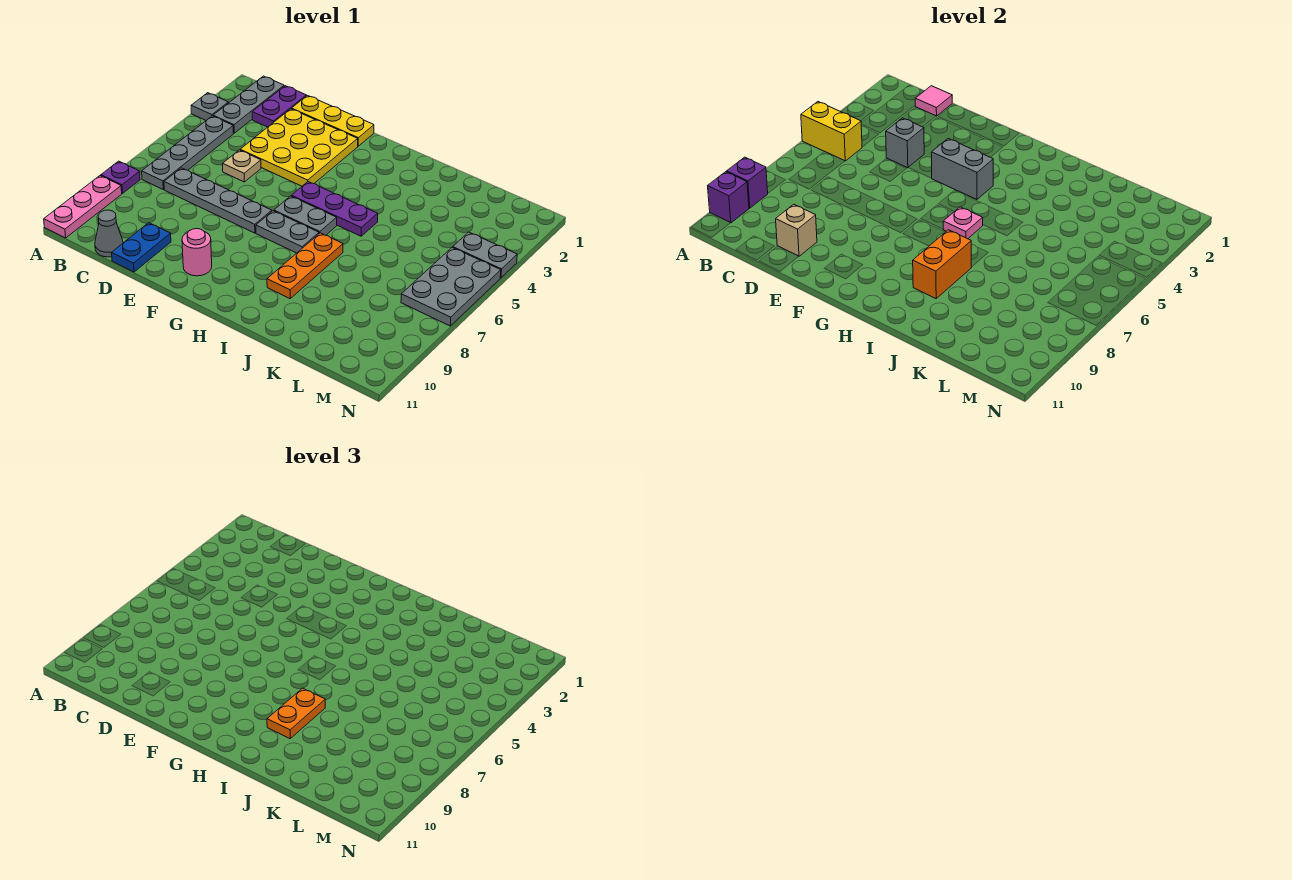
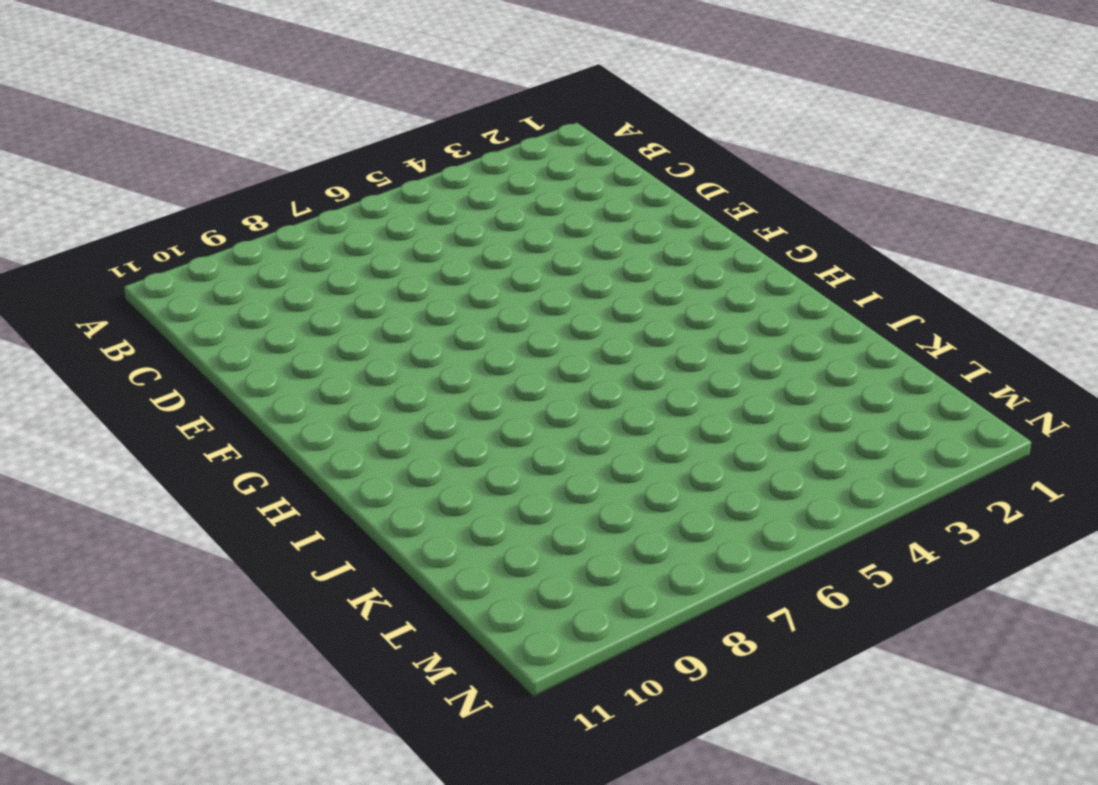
none -> grey plate A3 level 1
none -> purple plate A8 level 1
none -> pink plate A9:A11 level 1

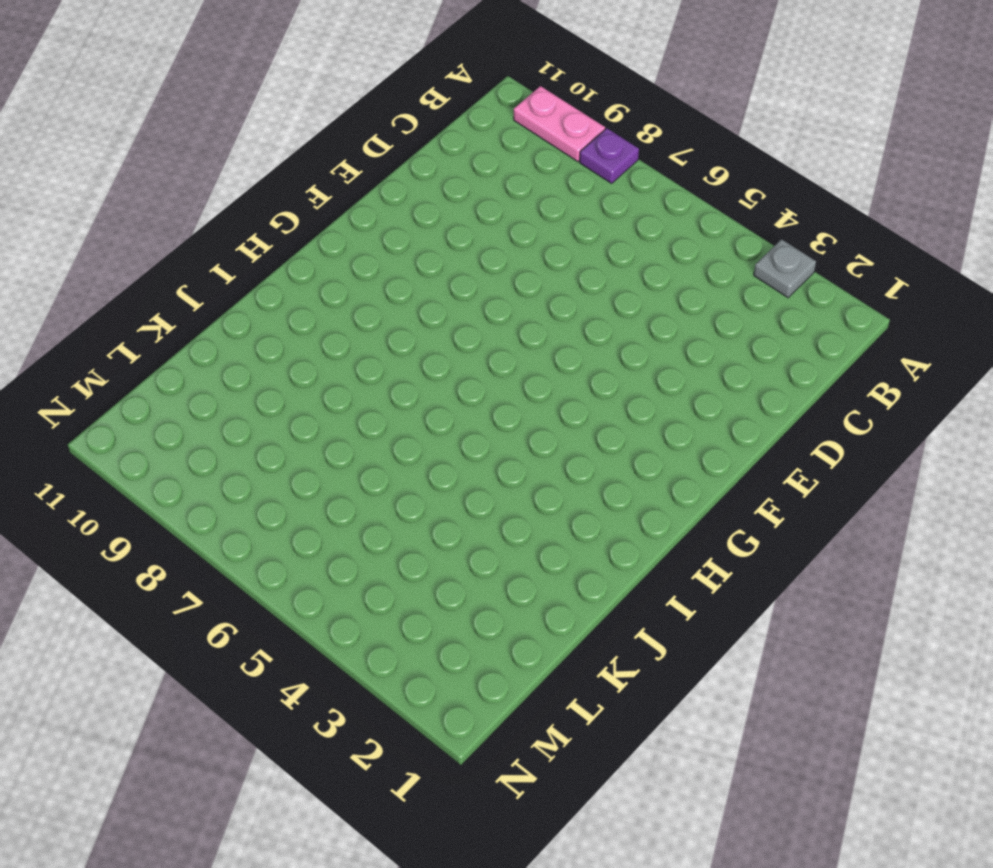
pink plate A9:A10 level 1 -> pink plate A9:A11 level 1
none -> grey plate B1:B3 level 1
none -> grey plate B4:B7 level 1
none -> purple plate C1:C2 level 1

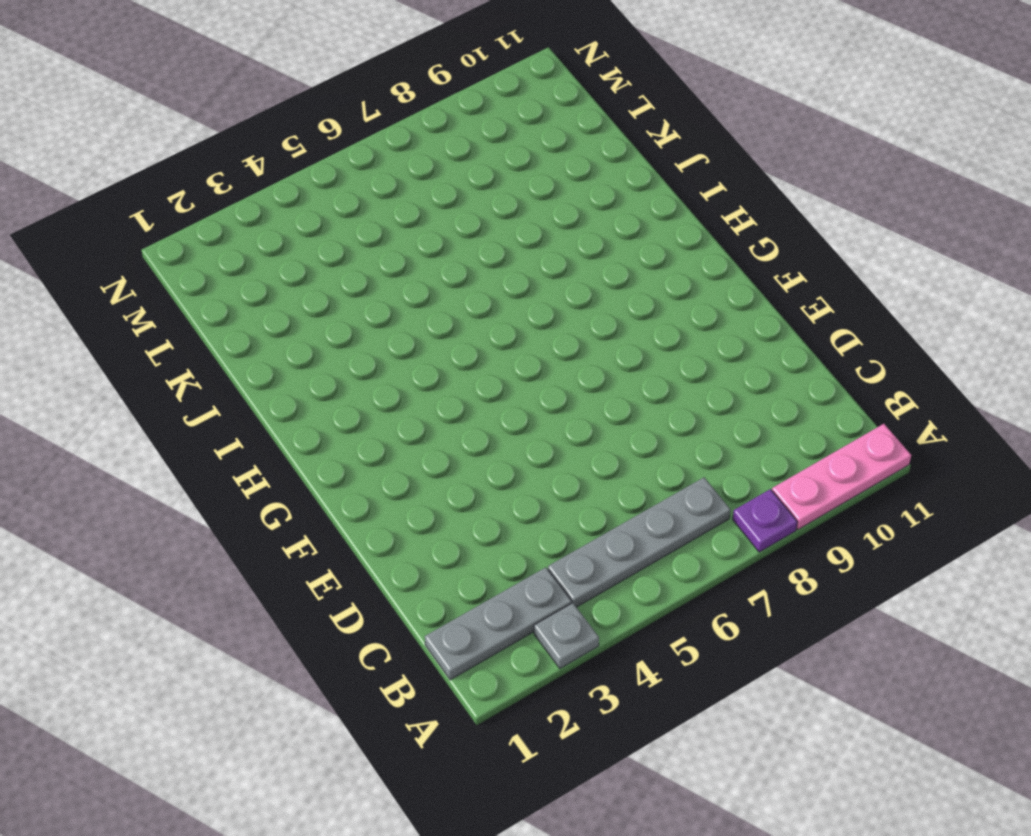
none -> purple plate C1:C2 level 1
none -> grey plate C7:F7 level 1
none -> grey cone C11 level 1

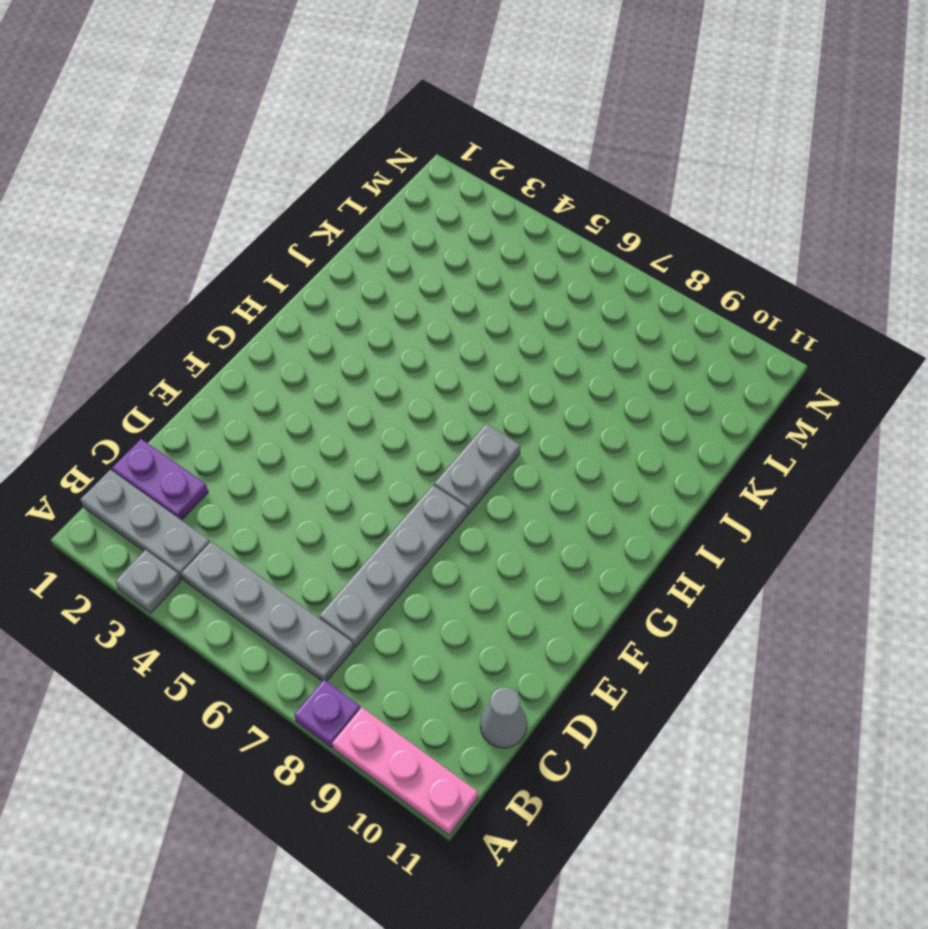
none -> yellow plate D1:F1 level 1
none -> yellow plate D2:F4 level 1
none -> tan plate D5 level 1

